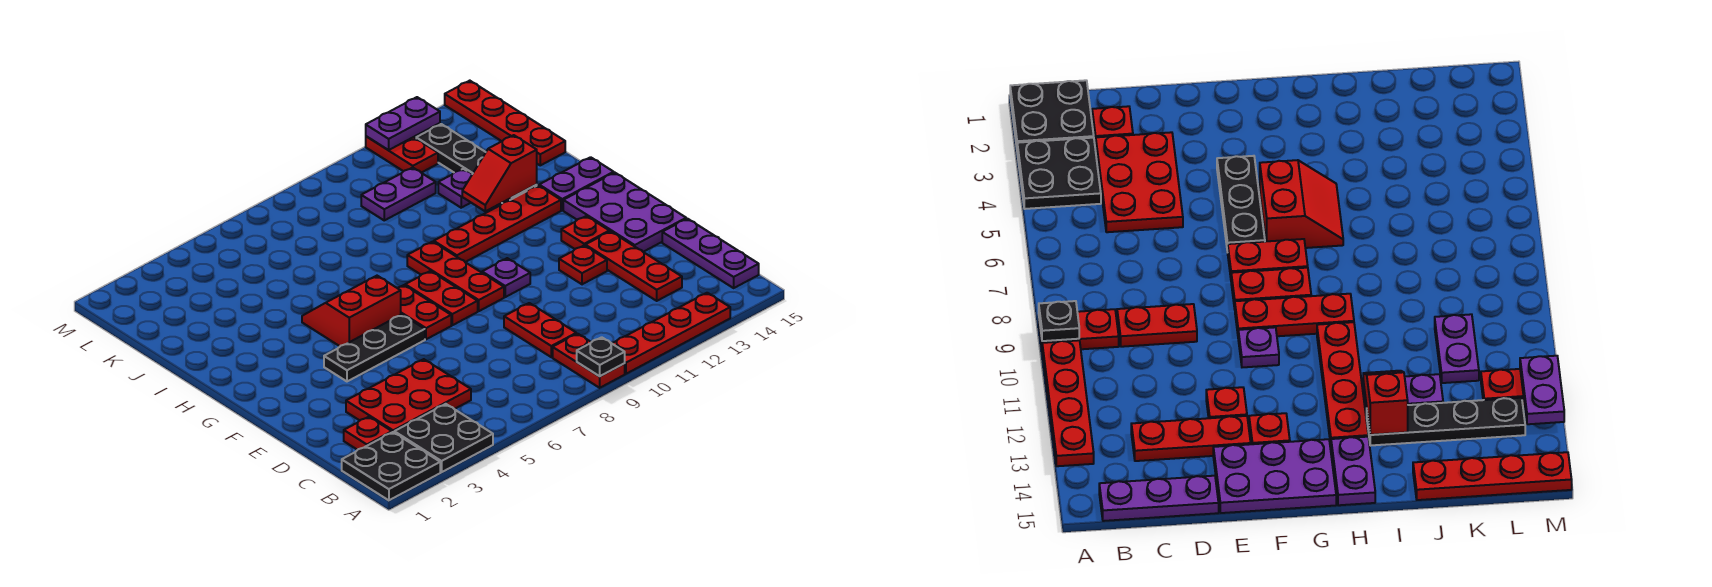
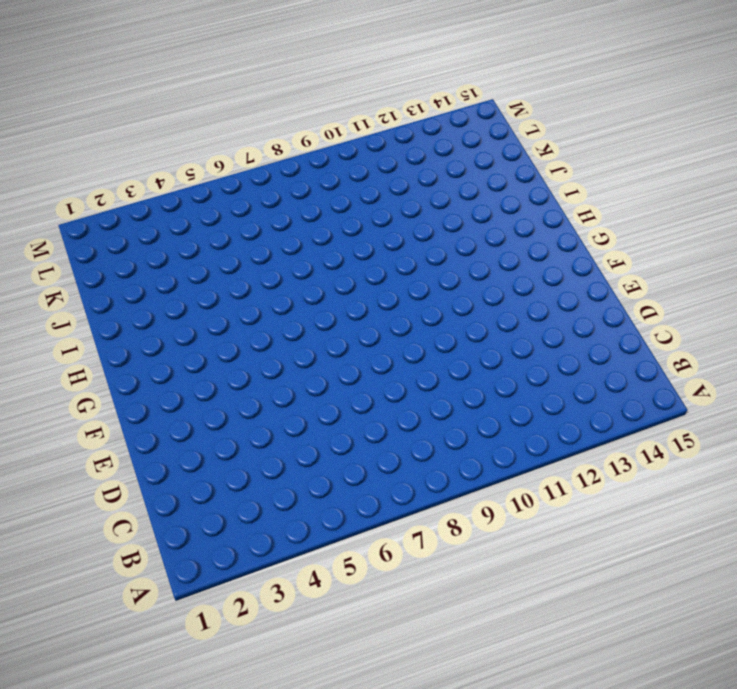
none -> black plate A1:B2 level 1
none -> black plate A3:B4 level 1
none -> red plate A9:B9 level 1

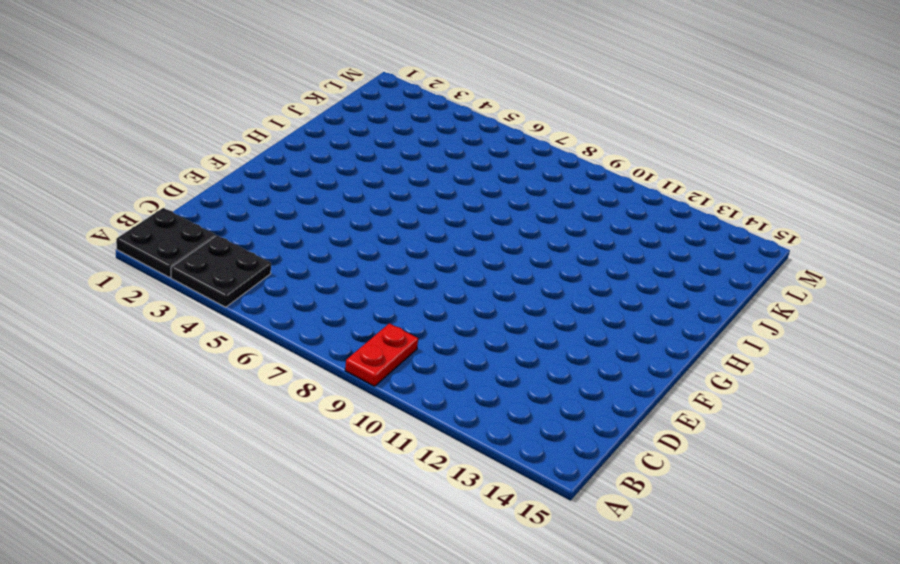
none -> red plate A10:A13 level 1
none -> purple plate B15:D15 level 1
none -> red plate C2 level 1

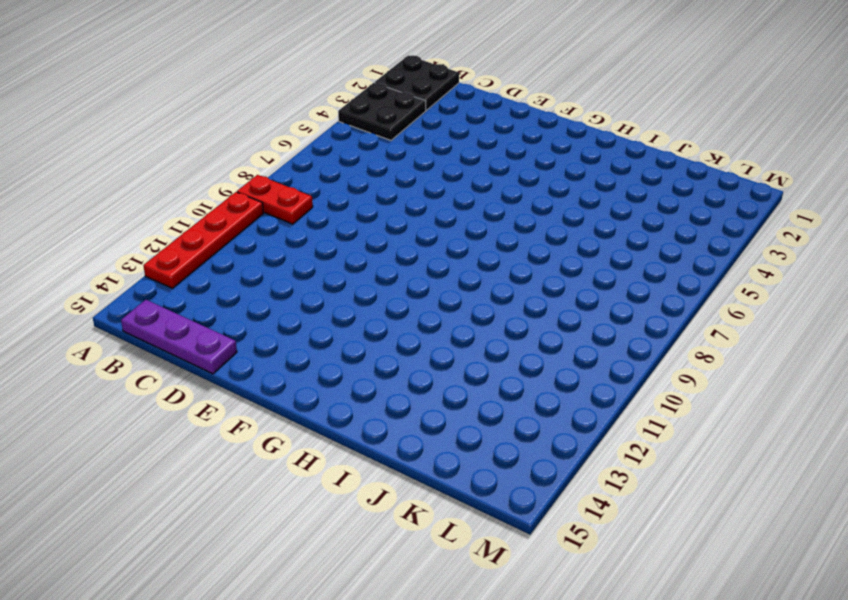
none -> red plate C2 level 1
none -> red plate C3:D5 level 1
none -> red plate C9:D9 level 1

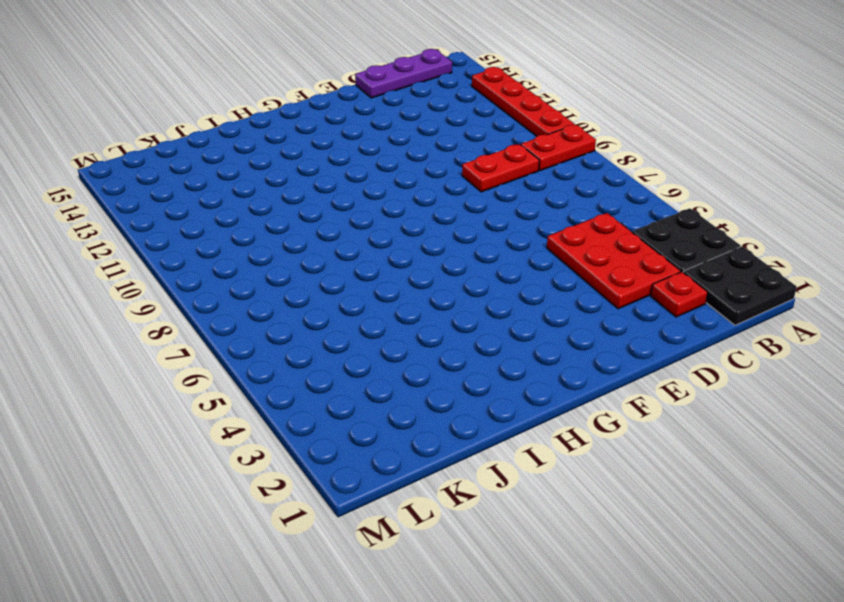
none -> red plate C13:E13 level 1
none -> red plate E12 level 1
none -> purple plate E14:G15 level 1

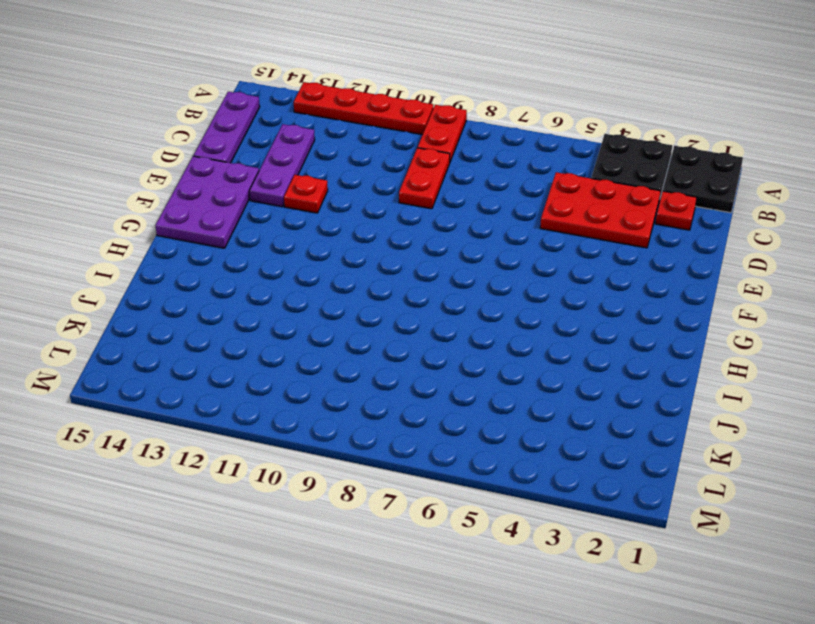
purple plate C13:E13 level 1 -> red plate C13:E13 level 1
none -> black plate F4:F6 level 1
none -> red plate F7:G7 level 1
none -> red plate F8:G8 level 1

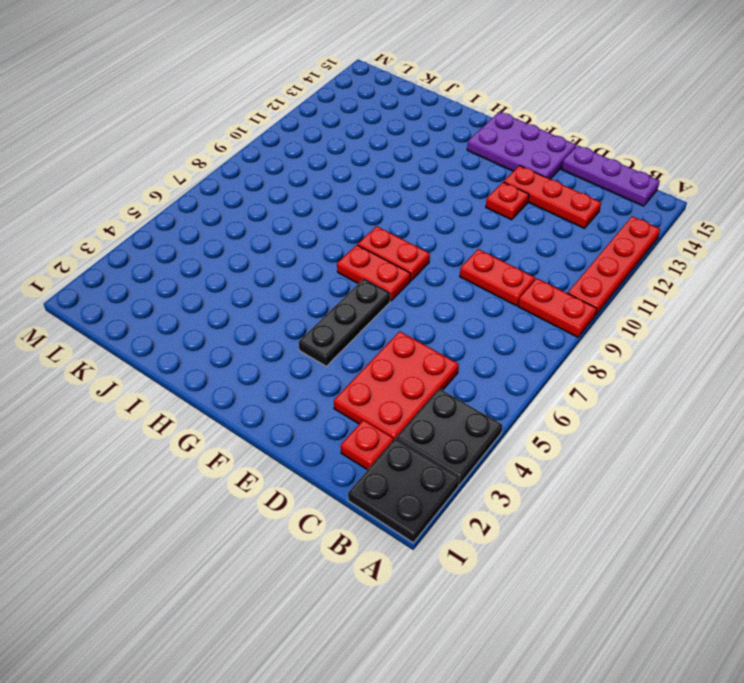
none -> red plate F9:H9 level 1
none -> purple plate F10 level 1
none -> red plate F13 level 1

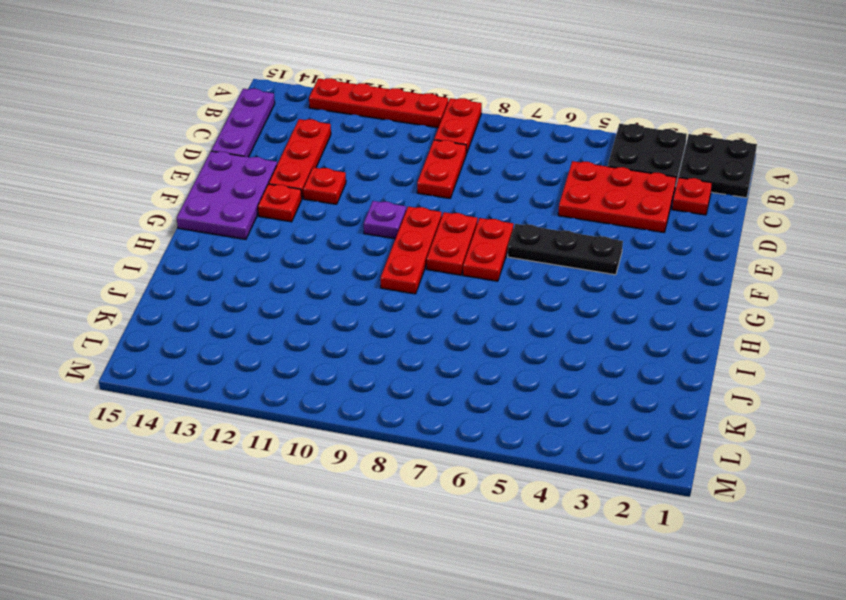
none -> red slope G5:H6 level 1 top G
none -> red plate H10:H13 level 1
none -> purple plate H14:H15 level 1

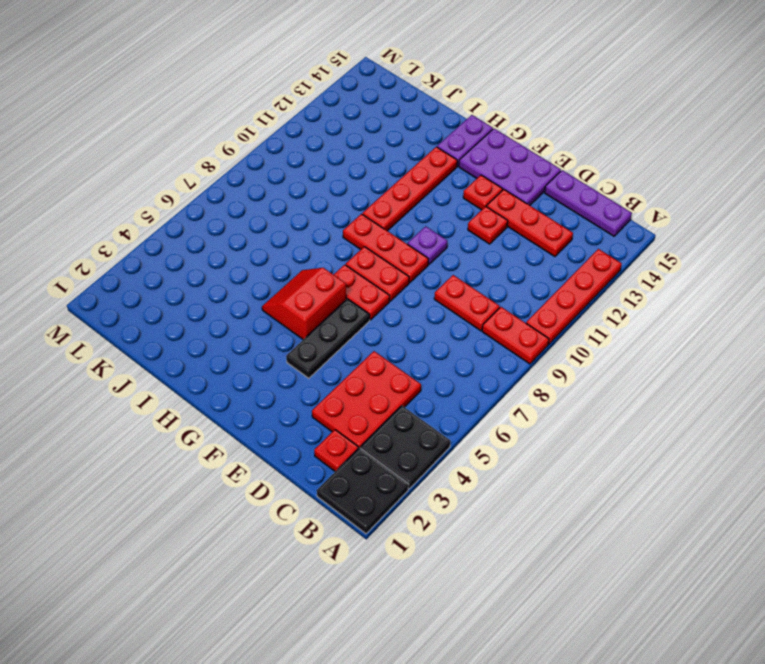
none -> black plate I13:L13 level 1
none -> purple plate J12 level 1
none -> red plate J15:M15 level 1

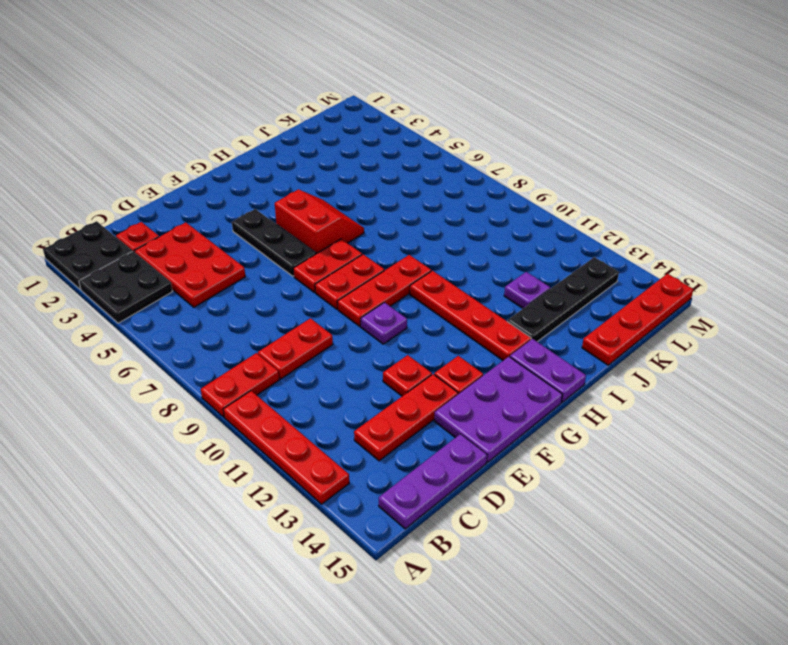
none -> purple plate K10:K11 level 1
none -> red plate L12:M12 level 1
none -> black plate A9 level 2

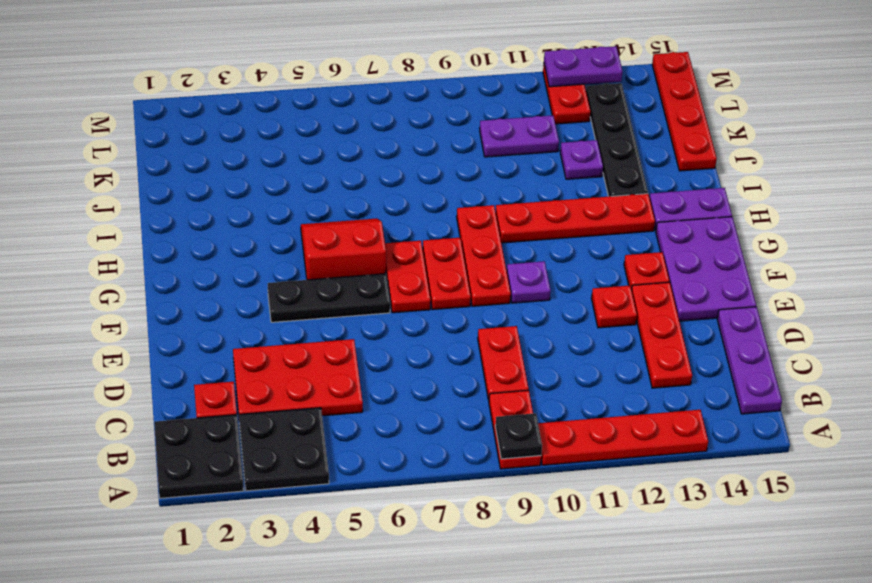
none -> red slope I12:I13 level 2 top 13

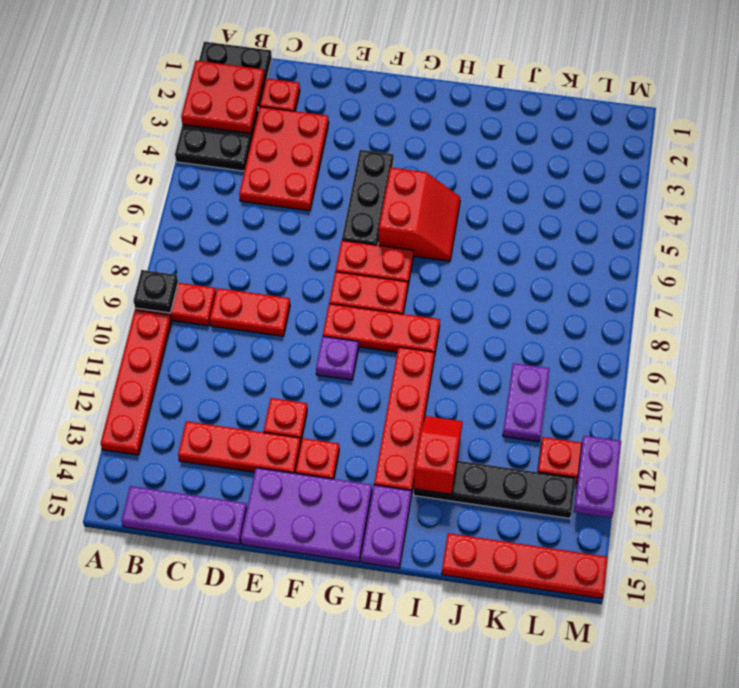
red plate A2:B3 level 2 -> none
none -> purple plate J12 level 1

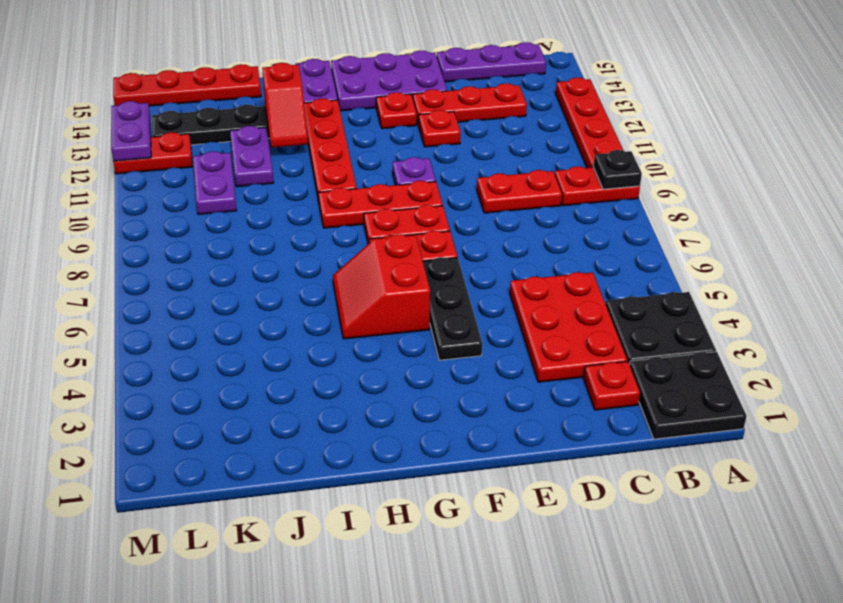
purple plate J11:J12 level 1 -> purple plate J12 level 1

